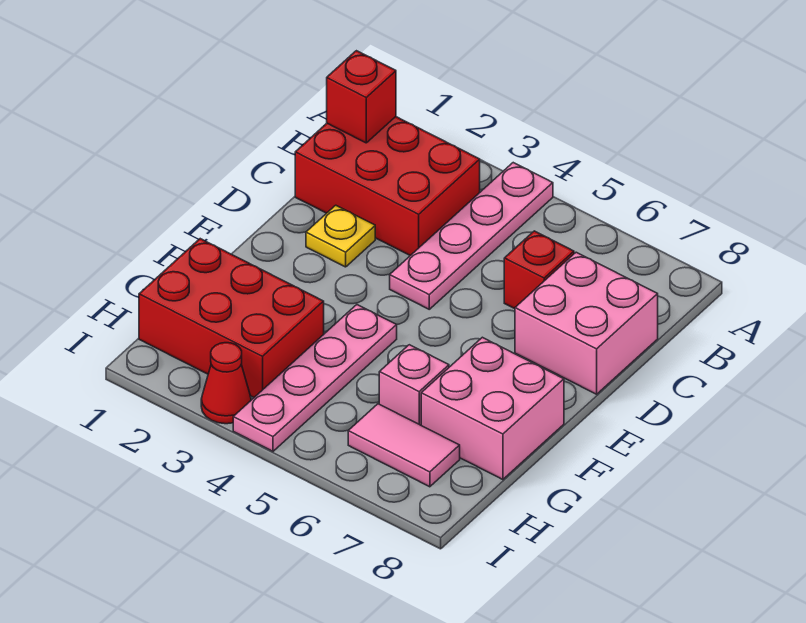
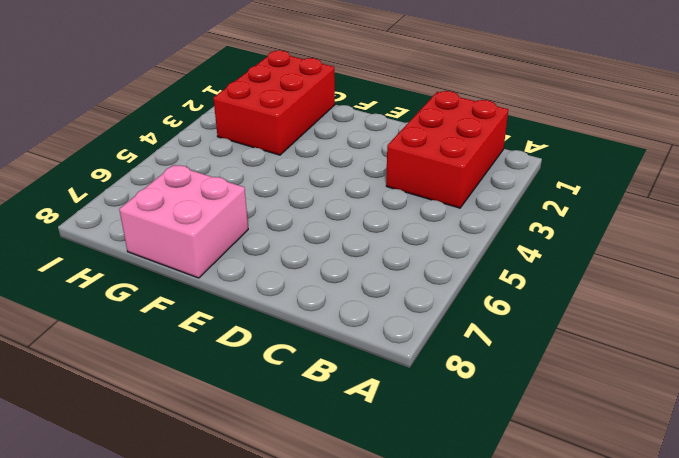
none -> pink plate A4:D4 level 1
none -> red brick C6 level 1
none -> pink brick C7:D8 level 1

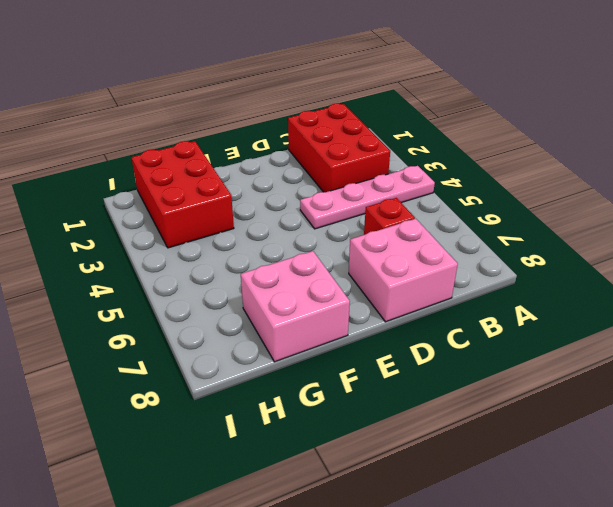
none -> yellow plate D2 level 1
none -> pink plate F4:I4 level 1
none -> pink brick G6 level 1

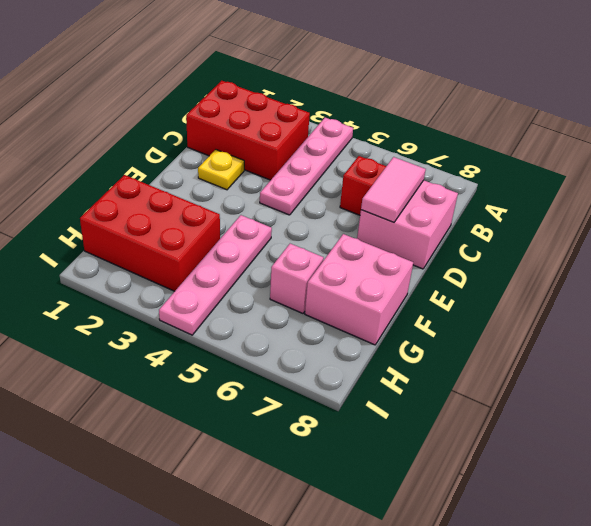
pink tile C7:D7 level 2 -> pink tile H6:H7 level 1
none -> red cone I3 level 1
none -> red brick B1 level 2

